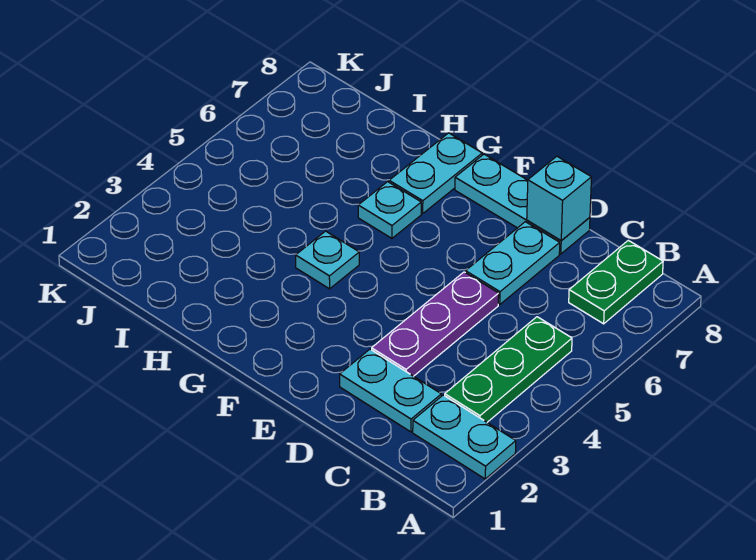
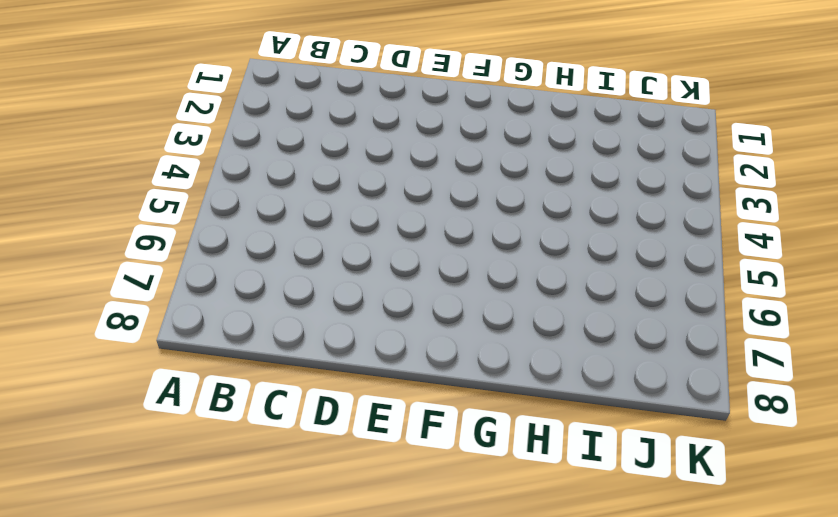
none -> cyan plate A2:B2 level 1
none -> green plate B3:B5 level 1

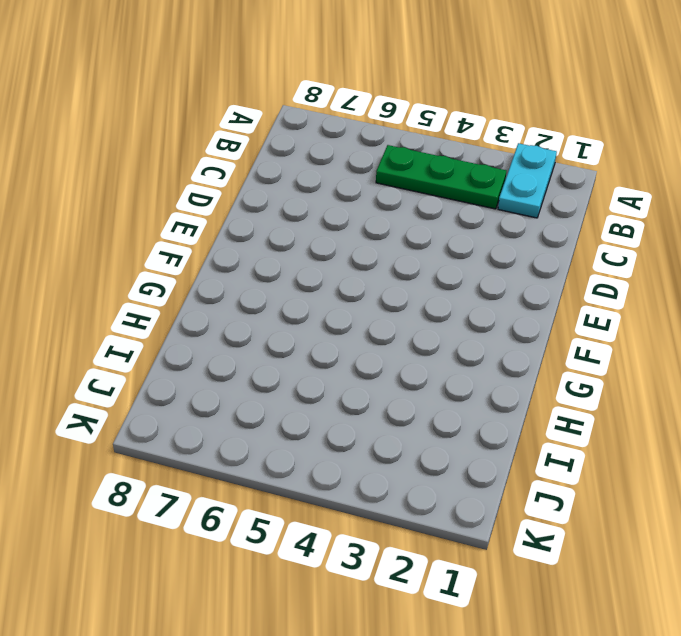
none -> green plate B7:B8 level 1
none -> cyan plate C2:D2 level 1

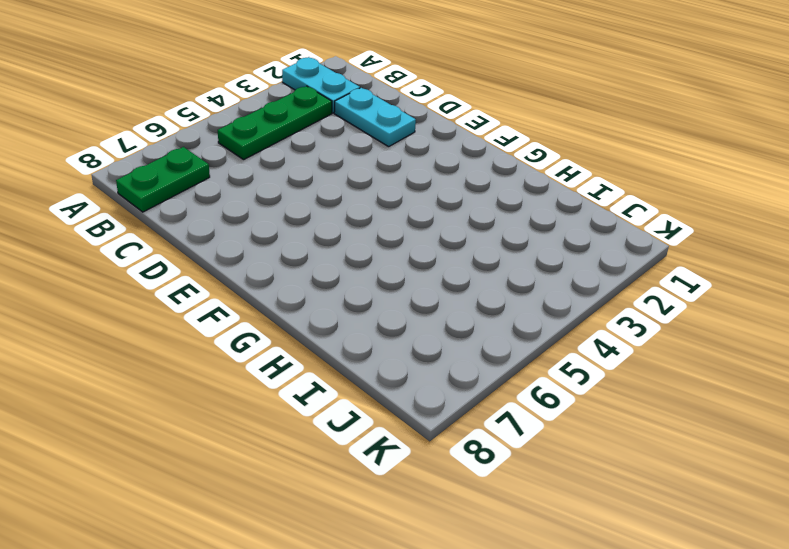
none -> purple plate D3:D5 level 1
none -> cyan plate D6:D7 level 1

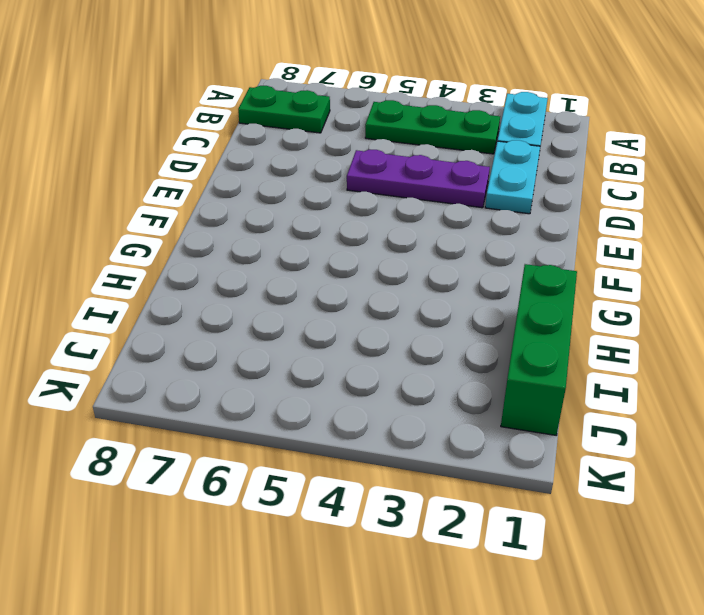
green brick H1:J1 level 1 -> none
none -> cyan plate D6:D7 level 1
none -> cyan plate D8:F8 level 1

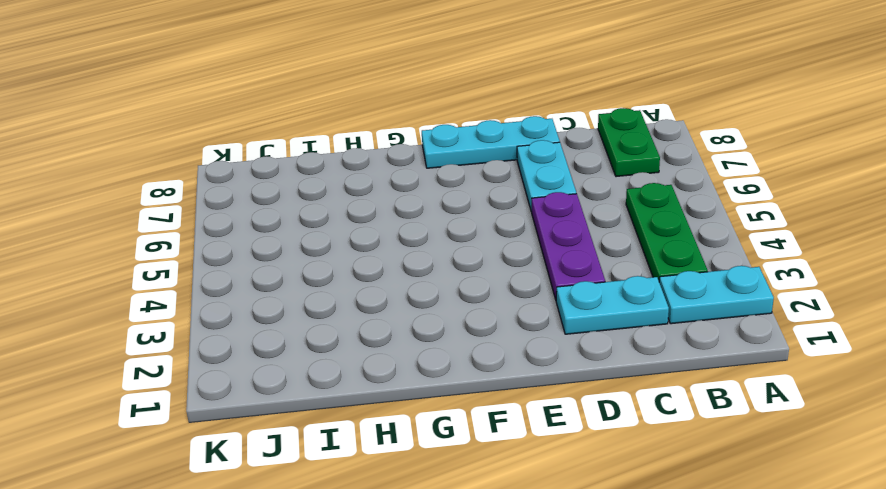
none -> cyan plate G4 level 1
none -> cyan plate G6 level 1

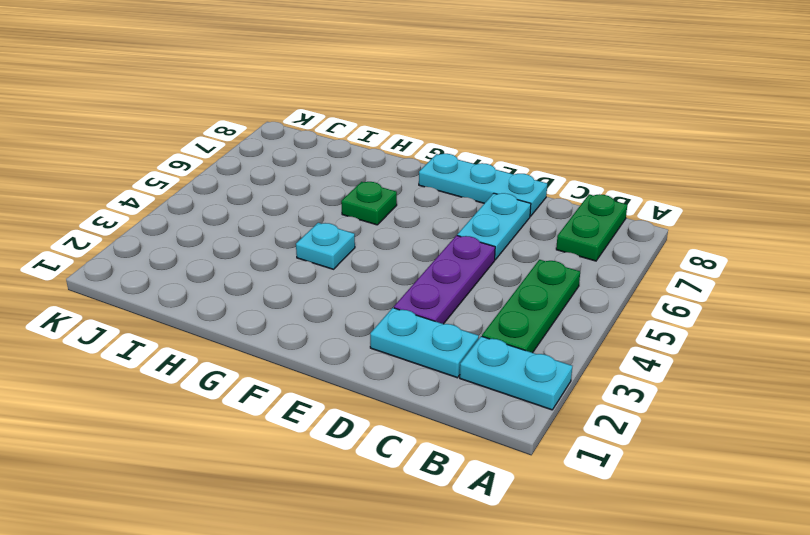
green plate G6 level 1 -> cyan plate G6 level 1
none -> cyan plate G7:G8 level 1
none -> cyan brick D8 level 2

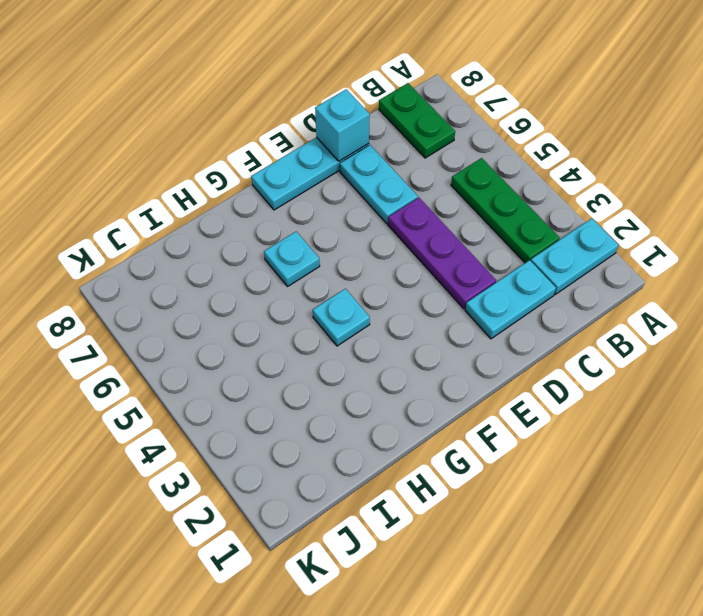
none -> cyan plate G7:G8 level 1

